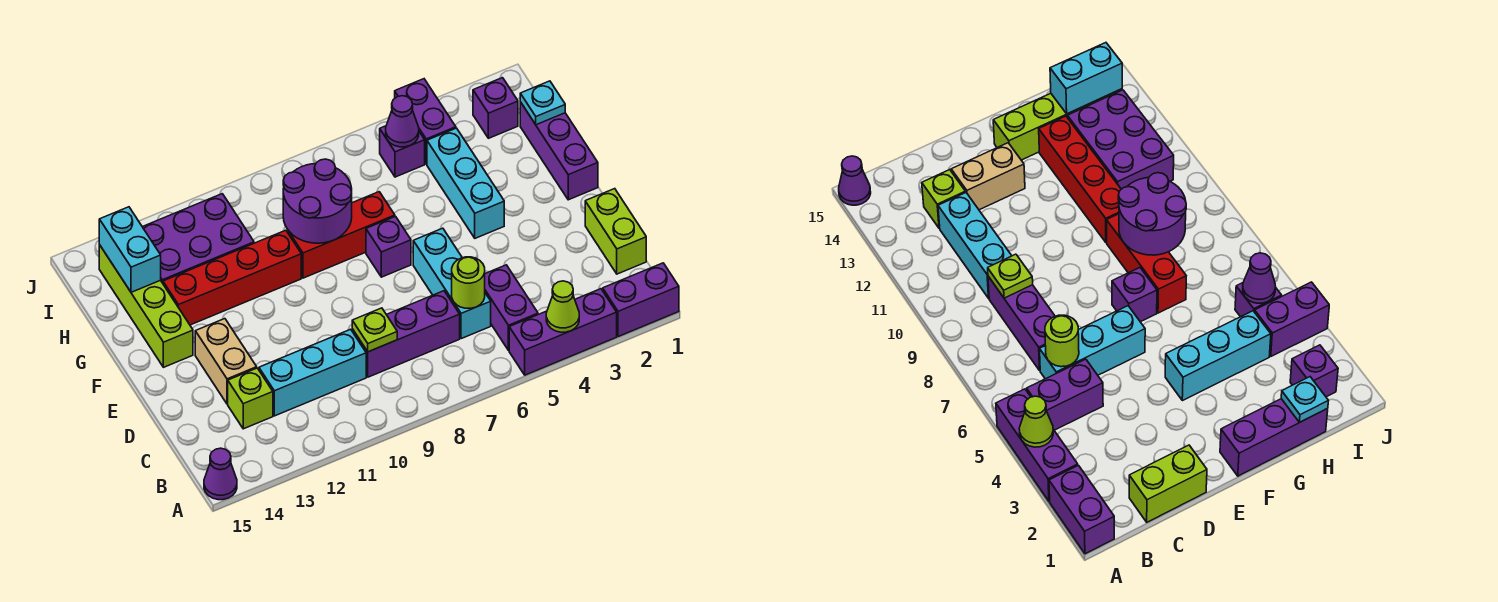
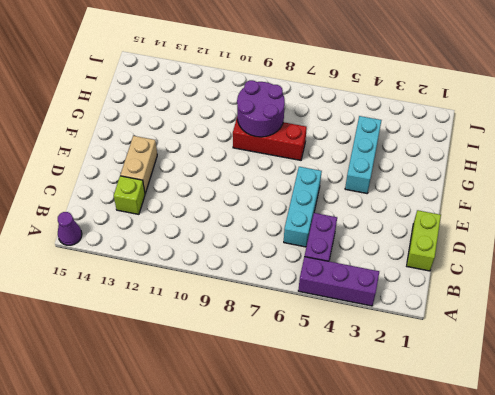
none -> purple brick A1:A2 level 1
none -> purple brick C7:C9 level 1
none -> cyan brick C10:C12 level 1

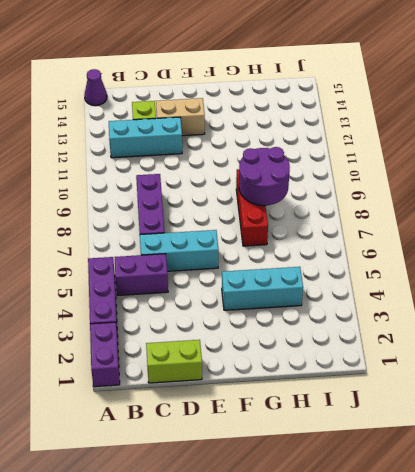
cyan brick B12:D12 level 1 -> cyan brick C10:C12 level 1
none -> purple brick F1:H1 level 1
none -> purple brick F7 level 1
none -> lime brick F14:I14 level 1

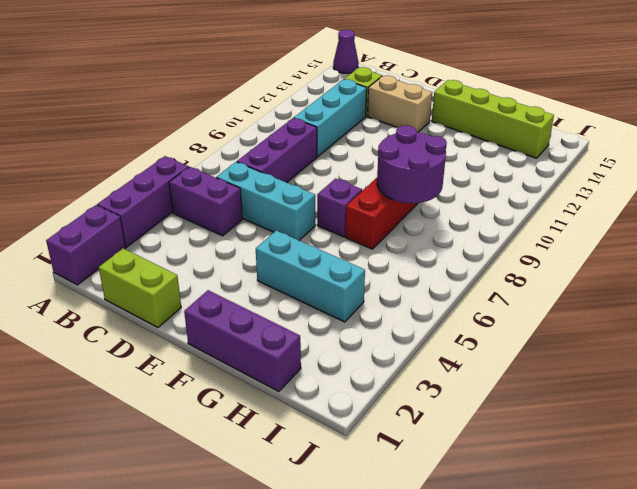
none -> red brick G10:G13 level 1
none -> purple brick H11:I13 level 1
none -> purple brick I2 level 1

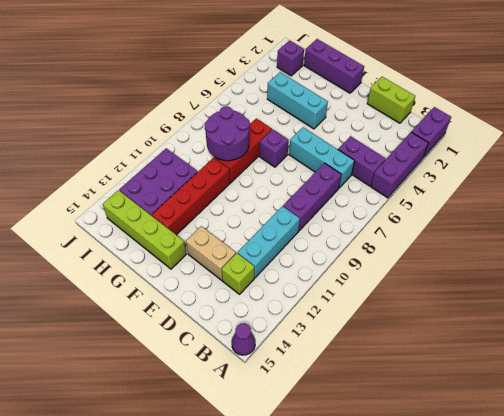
none -> purple brick I4:J4 level 1
none -> purple brick I5 level 1
none -> lime cone A4 level 2

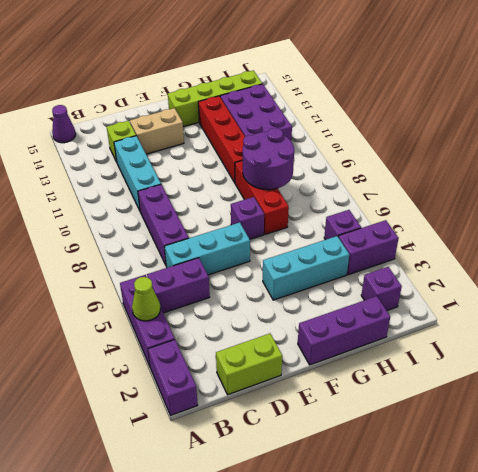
none -> lime round brick C6 level 2
none -> lime plate C9 level 2
none -> cyan plate H1 level 2

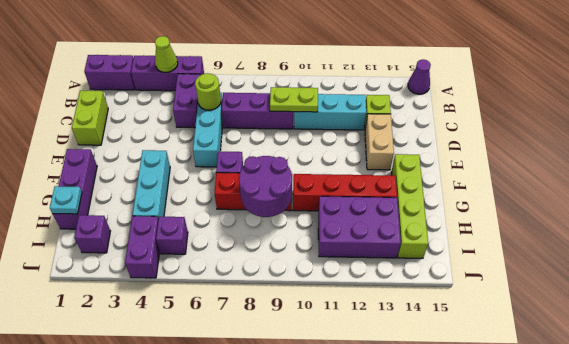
lime plate C9:C10 level 2 -> lime plate C9 level 2
none -> cyan brick H14:I14 level 2
none -> purple cone I5 level 2

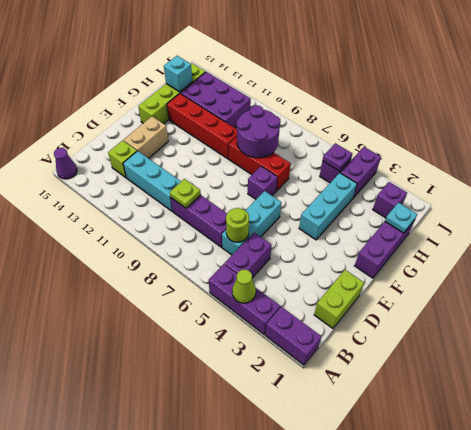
cyan brick H14 level 2 -> cyan brick H14:I14 level 2
purple plate I5 level 2 -> purple cone I5 level 2

